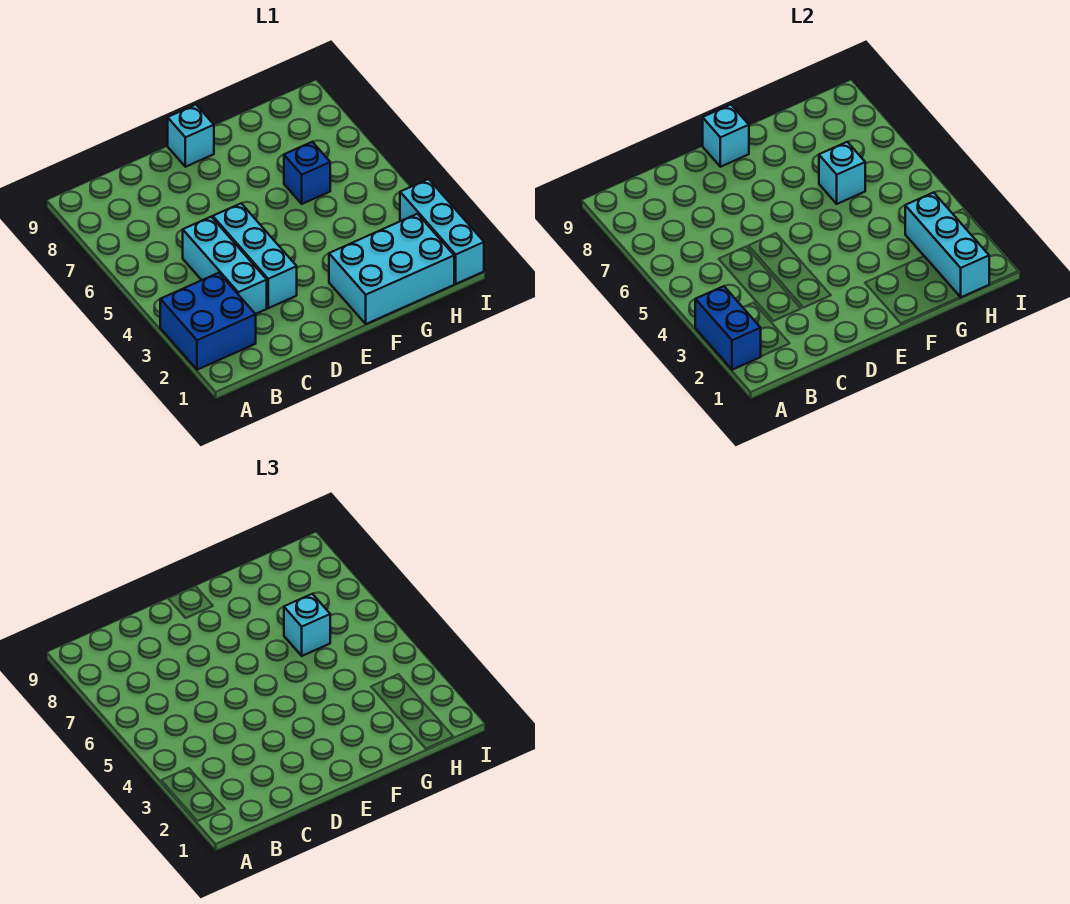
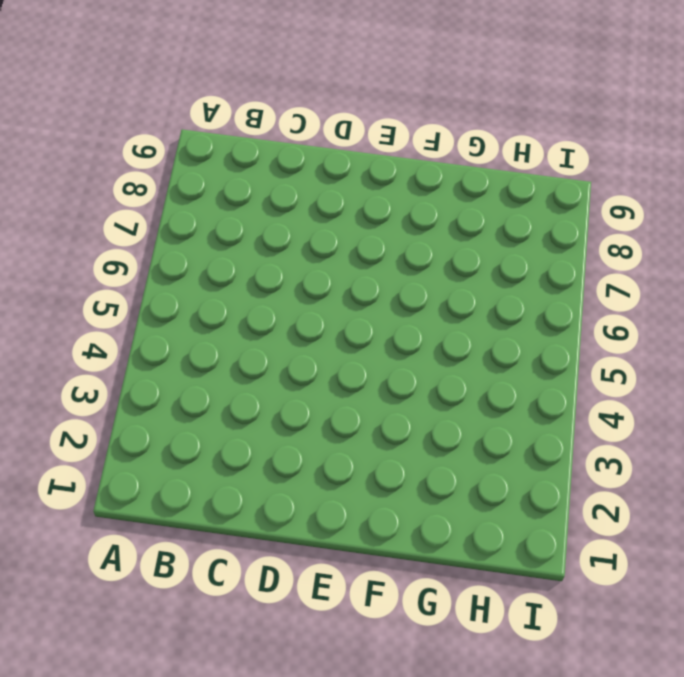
none -> blue brick A2:B3 level 1
none -> cyan brick C3:C5 level 1
none -> cyan brick D3:D5 level 1

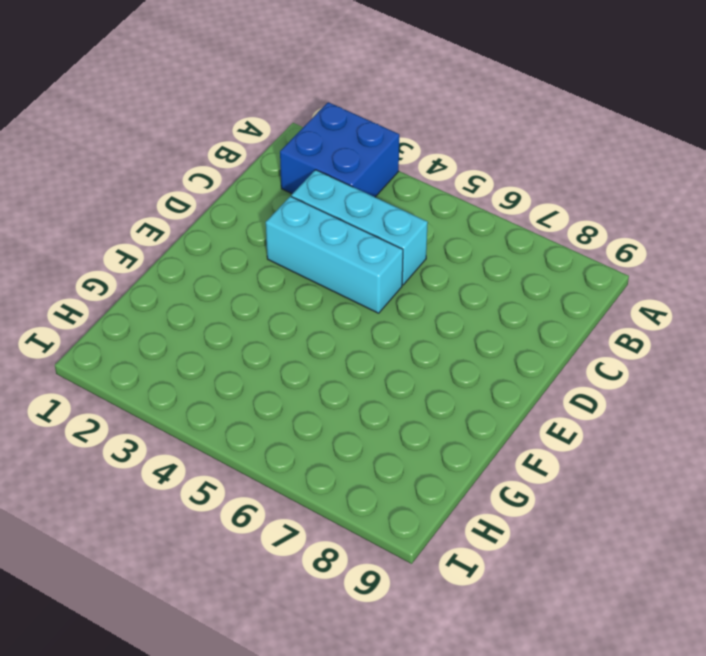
none -> cyan brick E9 level 1
none -> cyan brick F1:H2 level 1
none -> blue brick G6 level 1

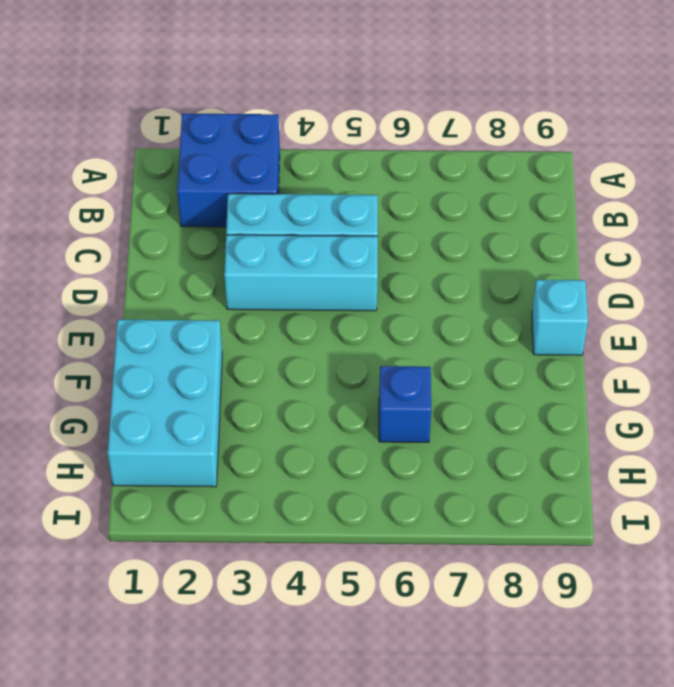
none -> cyan brick I1:I3 level 1
none -> blue brick A2:A3 level 2
none -> cyan brick E9 level 2

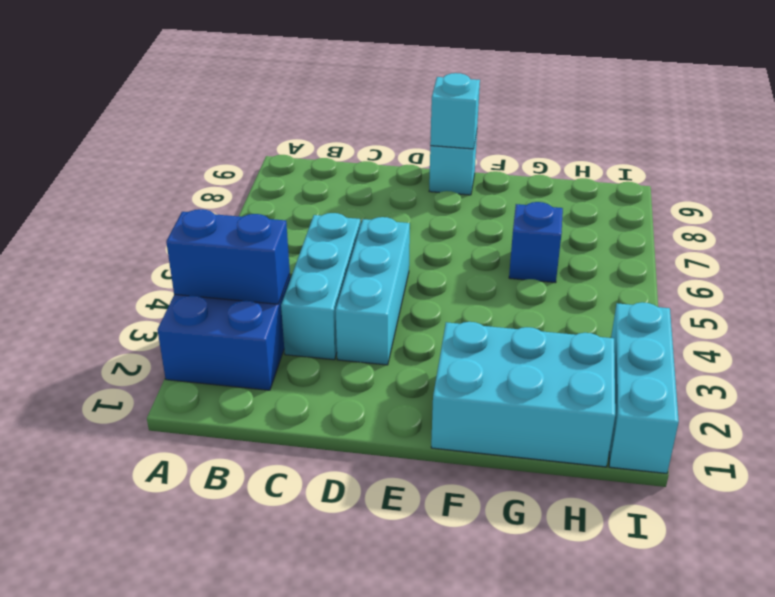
blue brick A3:B3 level 2 -> blue brick A2:A3 level 2
none -> cyan brick G6 level 2
none -> cyan brick H1:H3 level 2
none -> cyan brick G6 level 3

